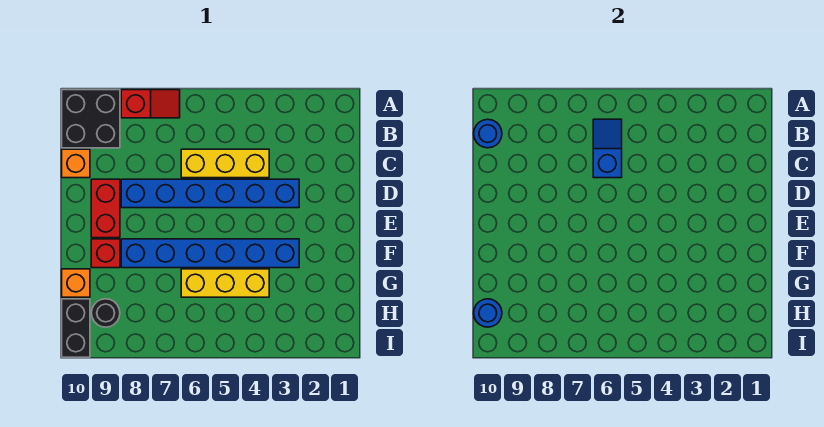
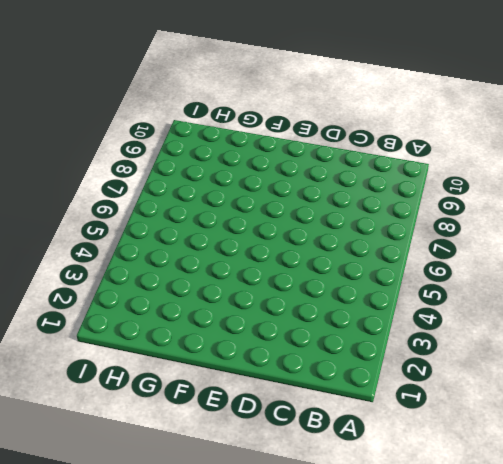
none -> red slope A7:A8 level 1 top 8
none -> black brick A9:B10 level 1
none -> yellow brick C4:C6 level 1

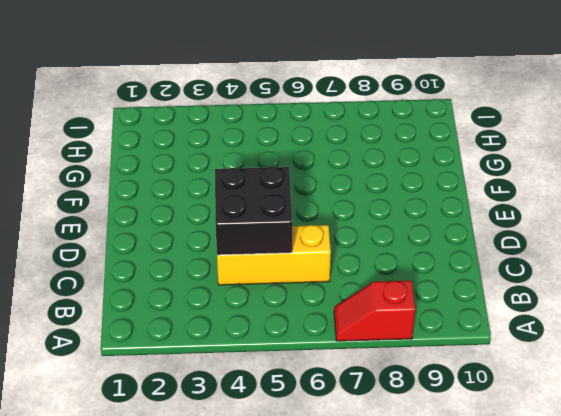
black brick C4:D5 level 2 -> black brick A9:B10 level 1
none -> orange brick C10 level 1
none -> blue brick D3:D8 level 1
none -> red brick D9:E9 level 1

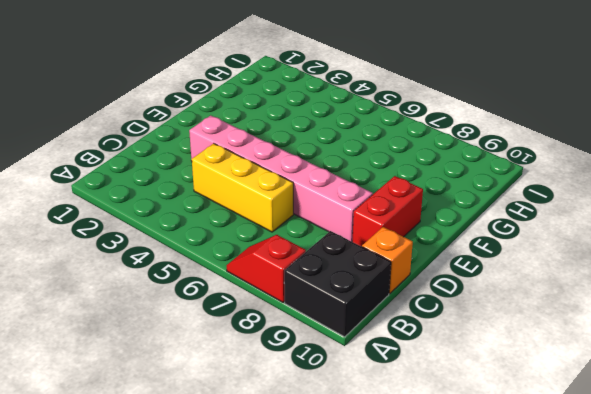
pink brick D3:D8 level 1 -> blue brick D3:D8 level 1
none -> blue brick F3:F8 level 1
none -> red brick F9 level 1
none -> yellow brick G4:G6 level 1

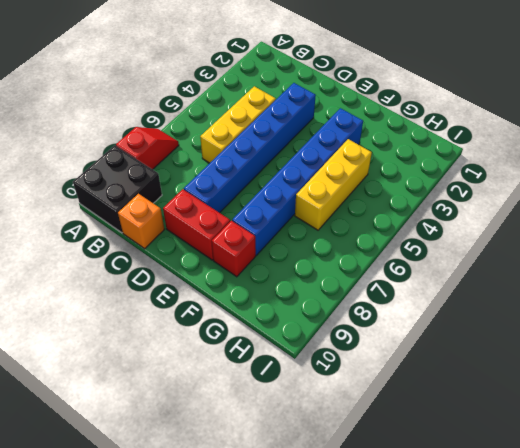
none -> orange brick G10 level 1
none -> black round brick H9 level 1
none -> black brick H10:I10 level 1

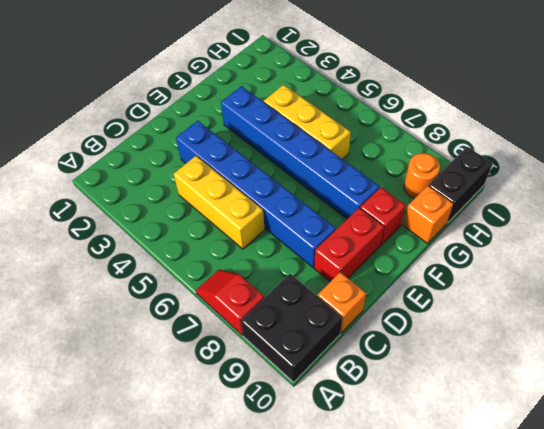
orange round brick H9 level 1 -> black round brick H9 level 1
none -> blue slope B6:C6 level 2 top C
none -> blue round brick B10 level 2
none -> blue round brick H10 level 2

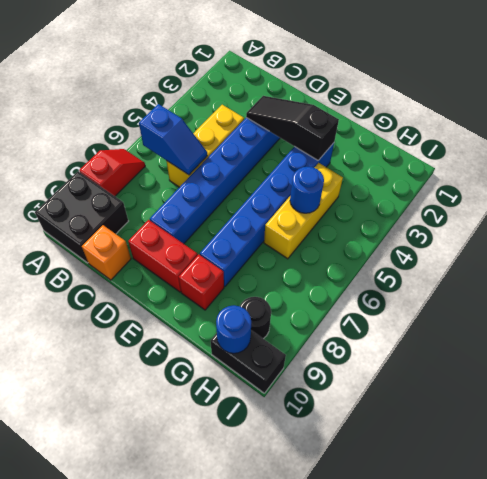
blue slope B6:C6 level 2 top B -> blue slope B6:C6 level 2 top C
black slope D3:F3 level 2 top F -> none
blue round brick G5 level 2 -> blue round brick B10 level 2
none -> orange brick G10 level 1

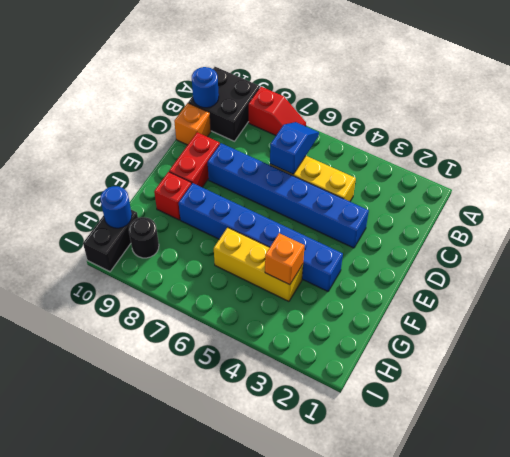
orange brick G4 level 2 -> orange brick G10 level 1

